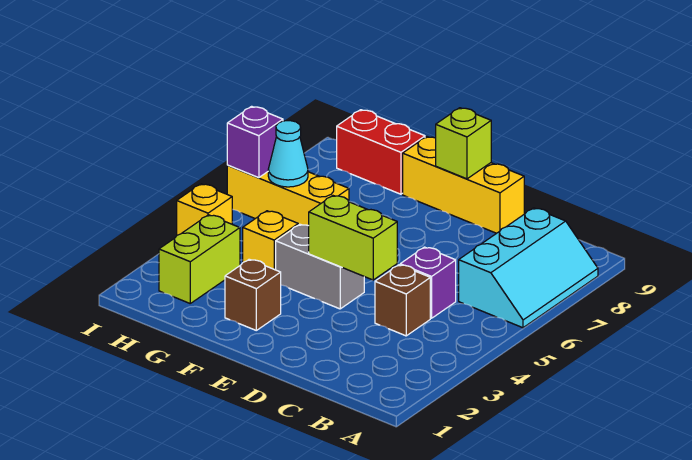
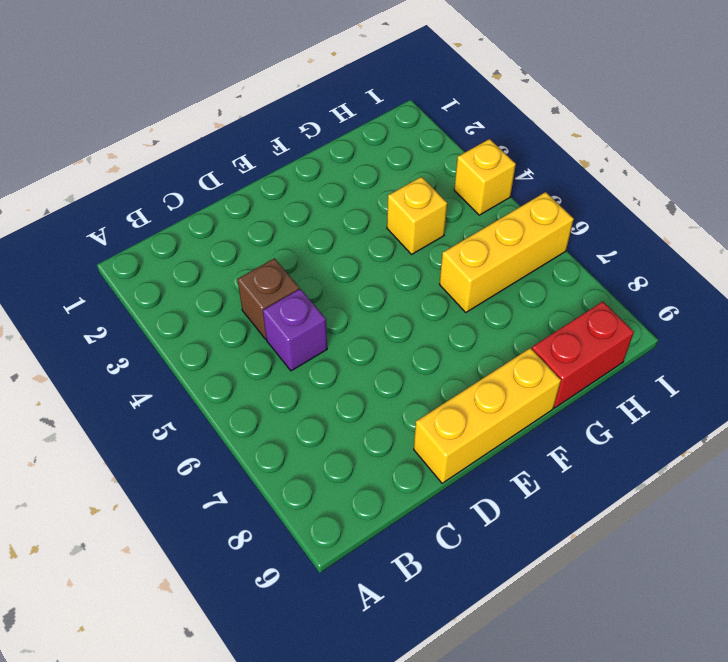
none -> cyan slope A6:B8 level 1 top B
none -> grey brick E4:F4 level 1
none -> brown brick F2 level 1

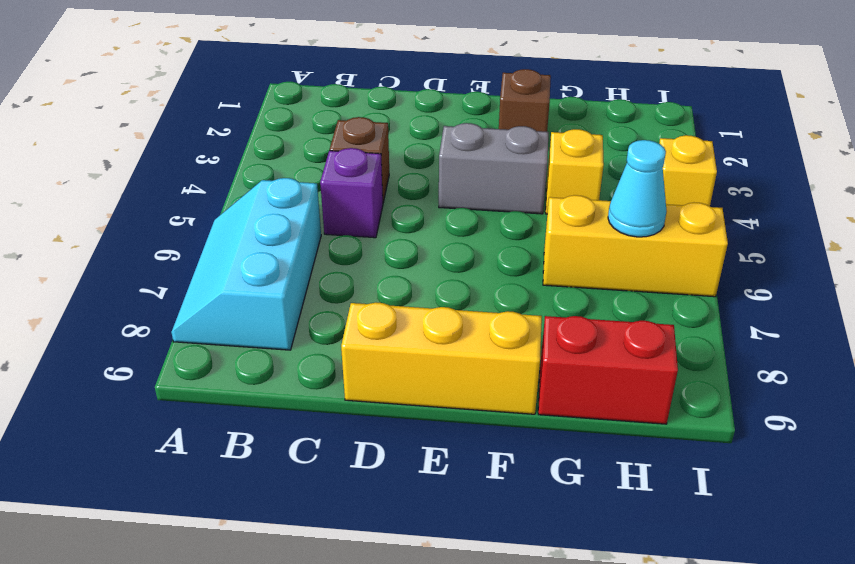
none -> lime brick H2:H3 level 1
none -> lime brick D4:E4 level 2
none -> lime brick E9 level 2

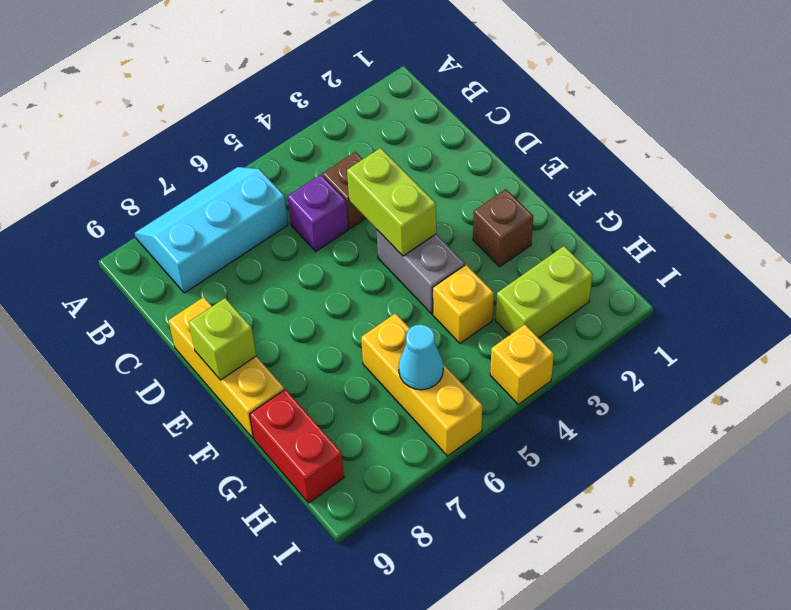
none -> purple brick I6 level 2

